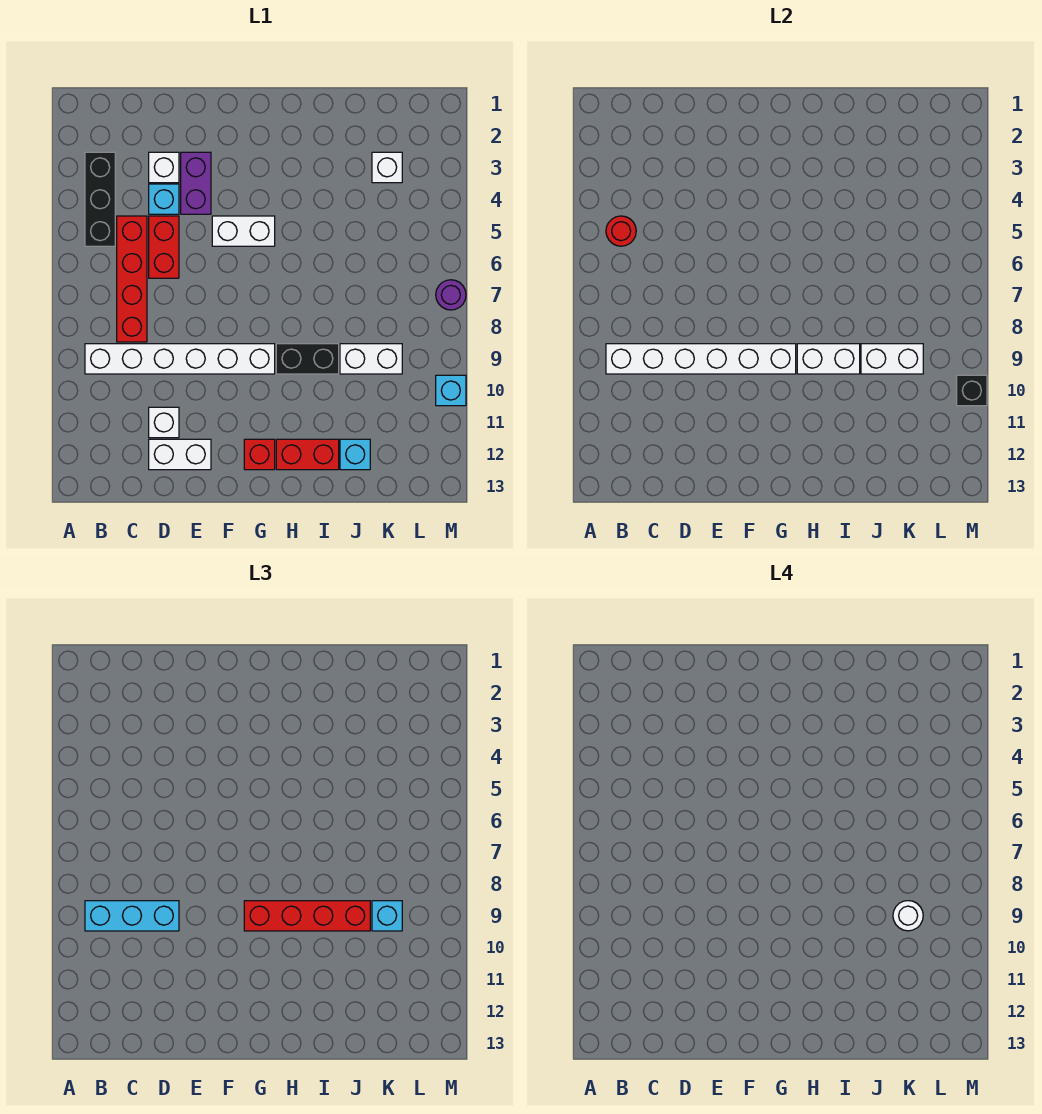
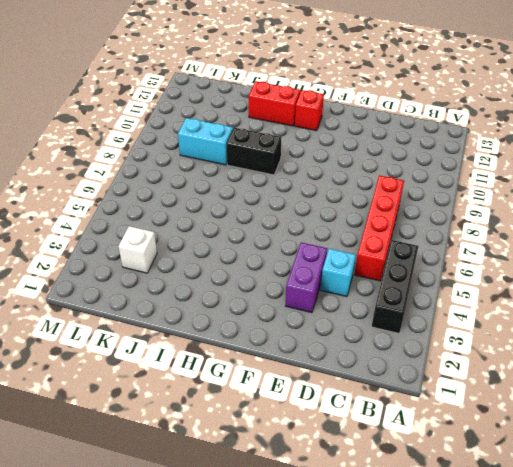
cyan brick J9:K9 level 1 -> white brick J9:K9 level 1
none -> white brick B9:G9 level 1
none -> white brick D3 level 1
none -> red brick D5:D6 level 1

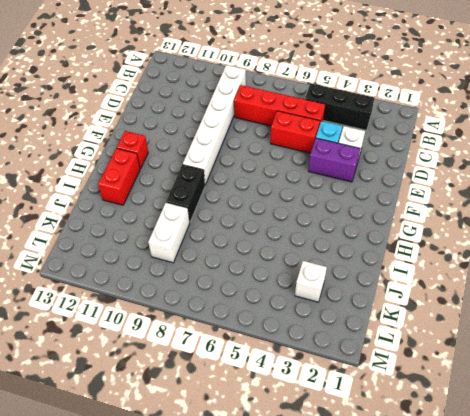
none -> white brick D11 level 1
none -> white brick D12:E12 level 1
none -> white brick F5:G5 level 1

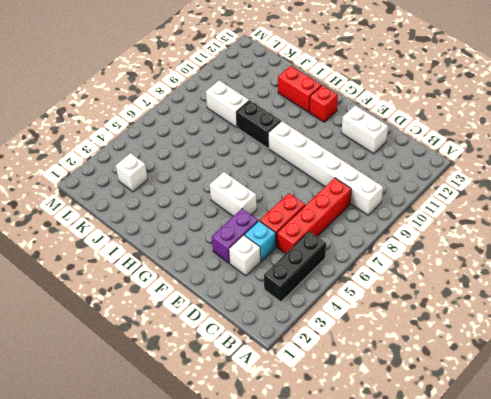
none -> white brick D11 level 1
none -> cyan brick J12 level 1
none -> purple round brick M7 level 1

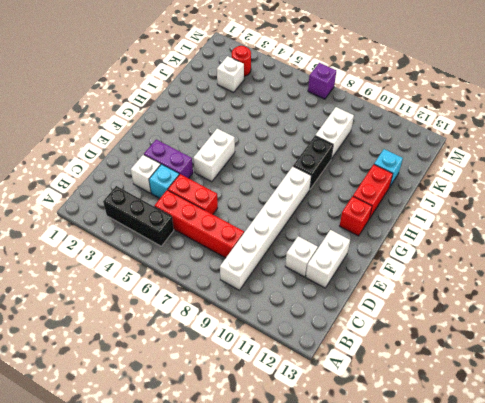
red round brick L3 level 1 -> red round brick B5 level 2
purple brick M7 level 1 -> purple round brick M7 level 1
none -> cyan brick M10 level 1
none -> white brick B9:G9 level 2
none -> white brick H9:I9 level 2

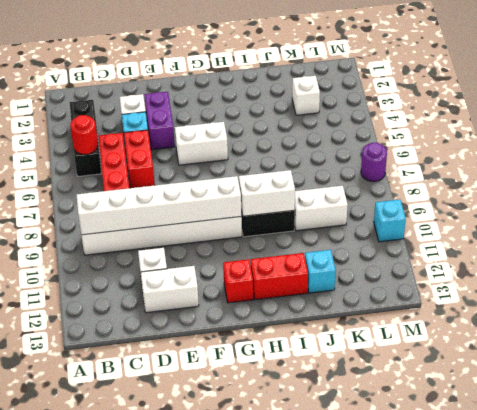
none -> white brick J9:K9 level 2
none -> black brick M10 level 2
none -> cyan brick B9:D9 level 3

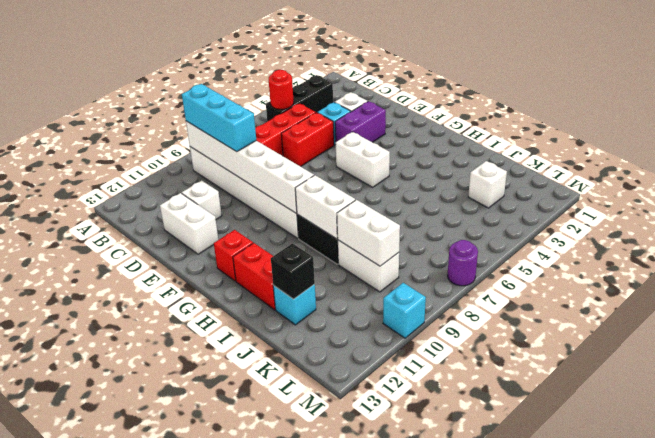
black brick J12 level 2 -> black brick M10 level 2
none -> red brick G9:J9 level 3
none -> cyan brick K9 level 3
none -> white round brick K9 level 4

